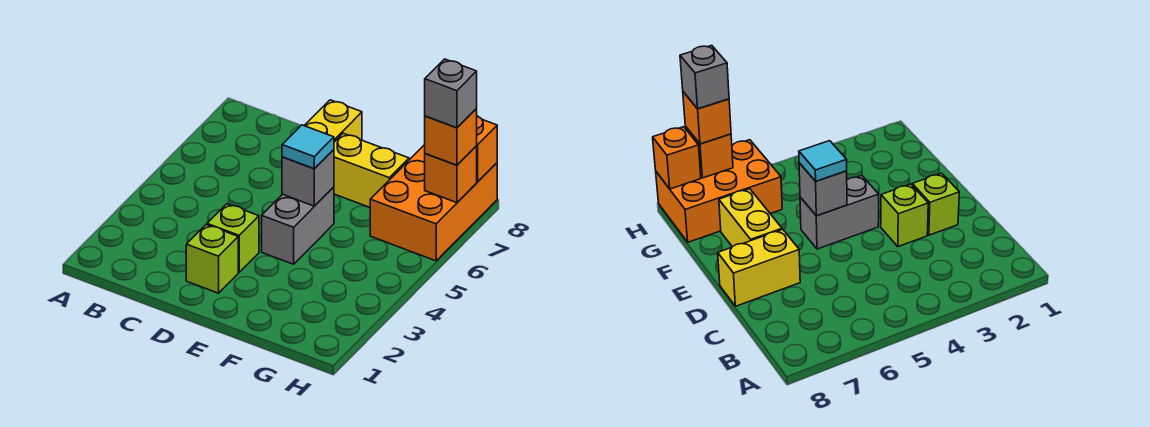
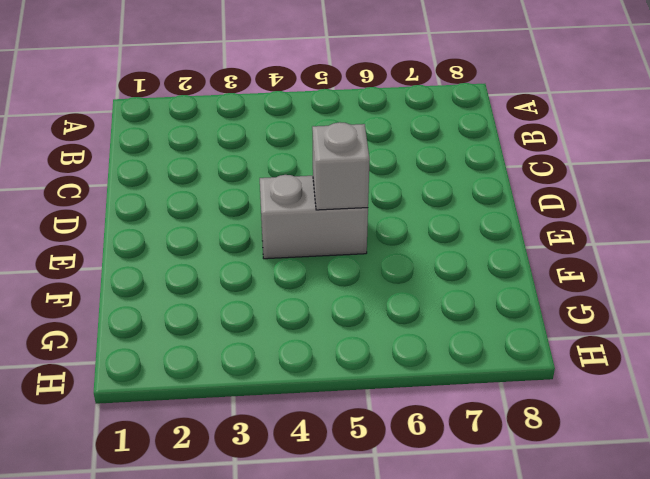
none -> lime brick D2 level 1
none -> lime brick D3 level 1
none -> yellow brick D7:D8 level 1

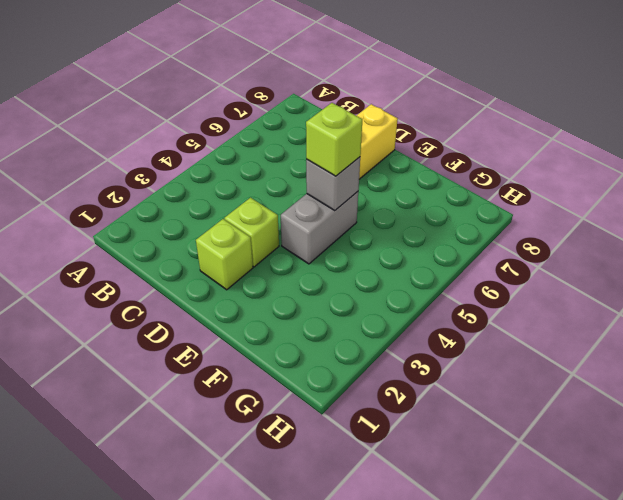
lime brick E5 level 3 -> cyan tile E5 level 3
none -> yellow brick E7:F7 level 1
none -> orange brick G6:H8 level 1
none -> orange brick H7 level 2

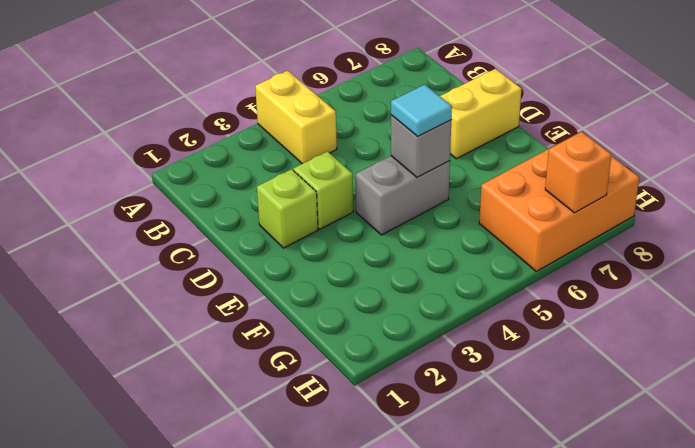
yellow brick A4:B4 level 1 -> yellow brick E7:F7 level 1
none -> orange brick H8 level 2
none -> orange brick H7 level 3
none -> grey brick H7 level 4

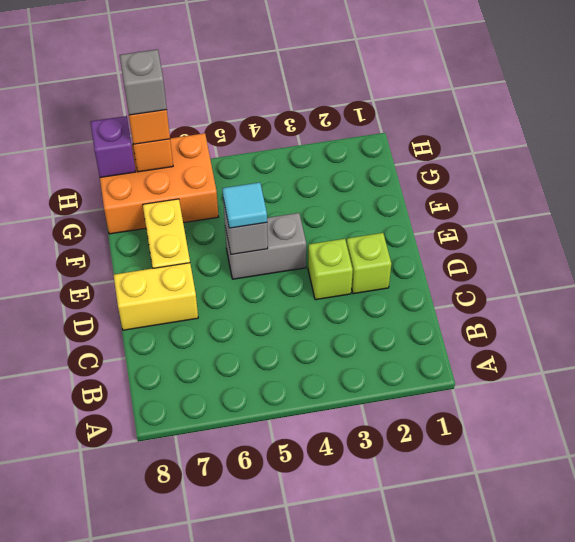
purple brick H8 level 2 -> orange brick H8 level 2

